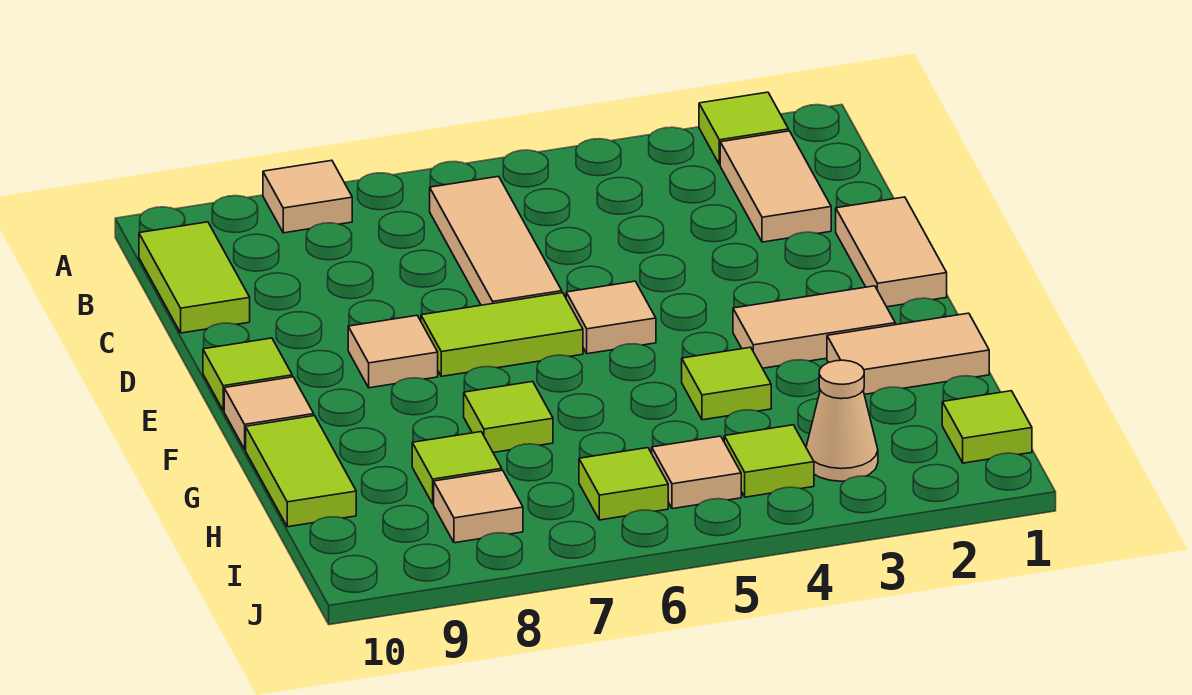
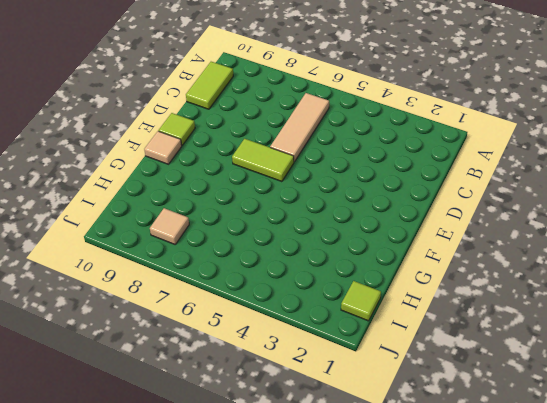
none -> lime tile A2 level 1
none -> tan tile A8 level 1
none -> tan tile B2:C2 level 1

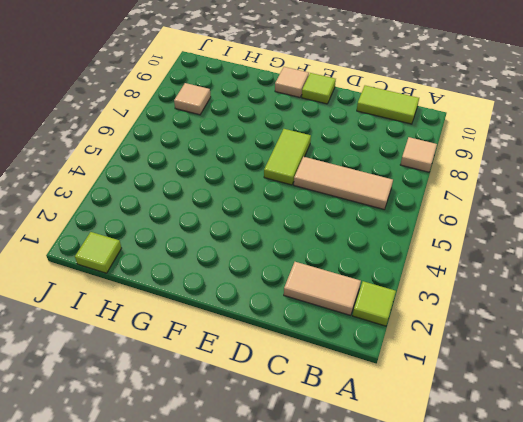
none -> tan tile D1:E1 level 1
none -> tan tile E5 level 1
none -> tan tile E8 level 1

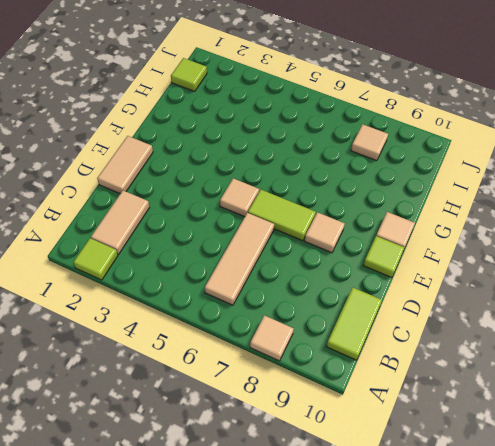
none -> tan tile F2:F3 level 1
none -> tan tile G1:G2 level 1
none -> lime tile G4 level 1

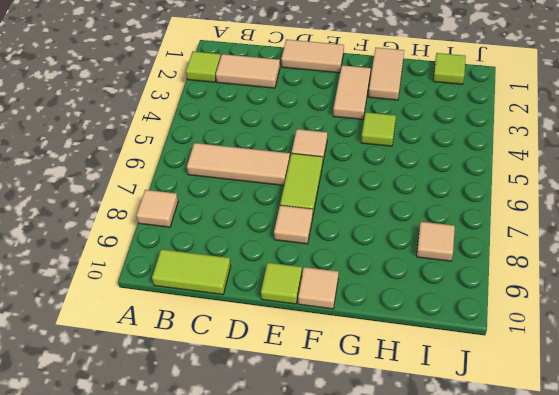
none -> lime tile G7 level 1
none -> lime tile G10:H10 level 1
none -> lime tile H8 level 1

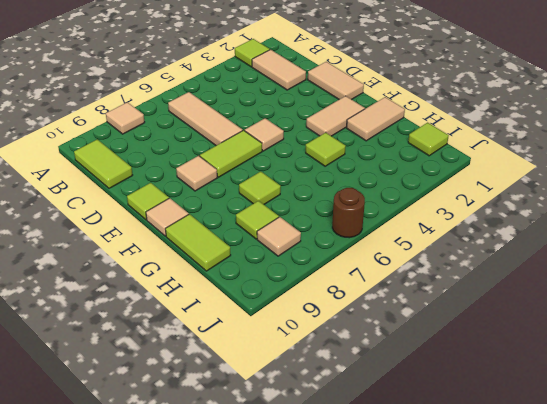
brown round brick J6 level 1 -> none
none -> tan cone I3 level 1
none -> lime tile I4 level 1
none -> tan tile I5 level 1

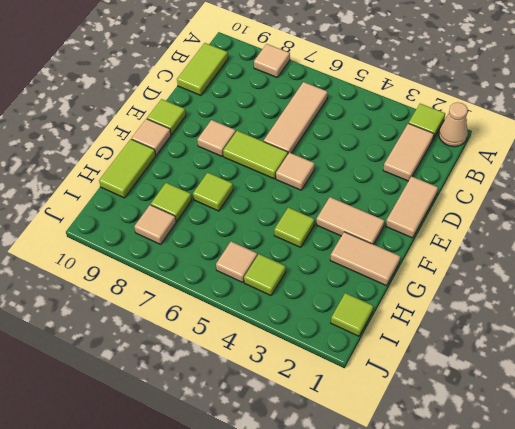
tan cone A1 level 1 -> tan cone I3 level 1
none -> lime tile I6 level 1

